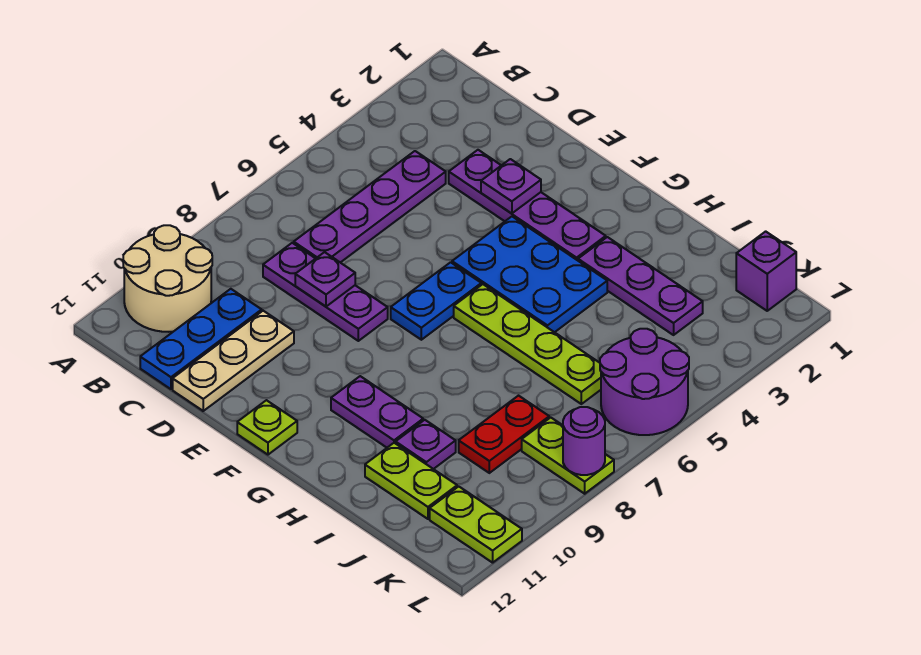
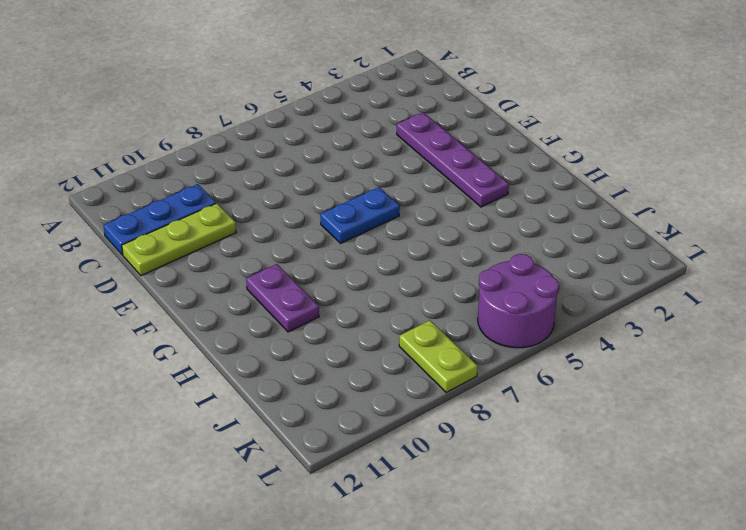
lime plate D10:D12 level 1 -> tan plate D10:D12 level 1
none -> tan round brick A10:B11 level 1
none -> purple plate C4:C7 level 1
none -> purple plate C8:E8 level 1

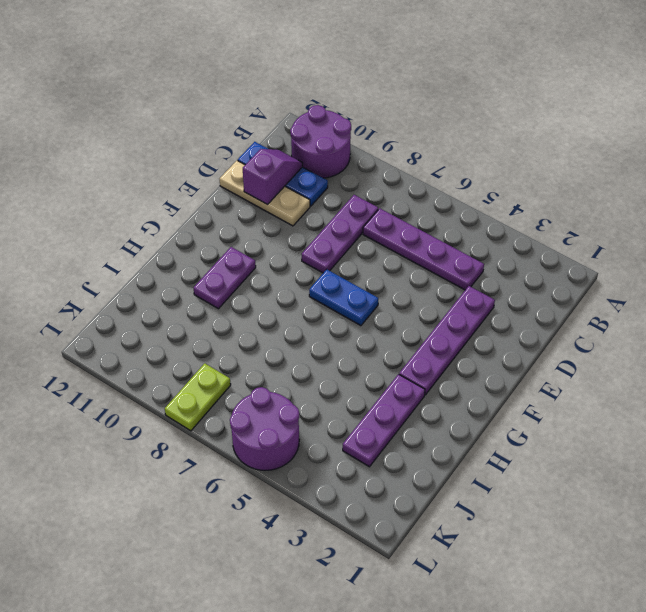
purple round brick A10:B11 level 1 -> tan round brick A10:B11 level 1
purple slope C11:D11 level 2 top D -> none
none -> blue plate F4:H5 level 1
none -> lime plate F12 level 1
none -> lime plate G6:J6 level 1

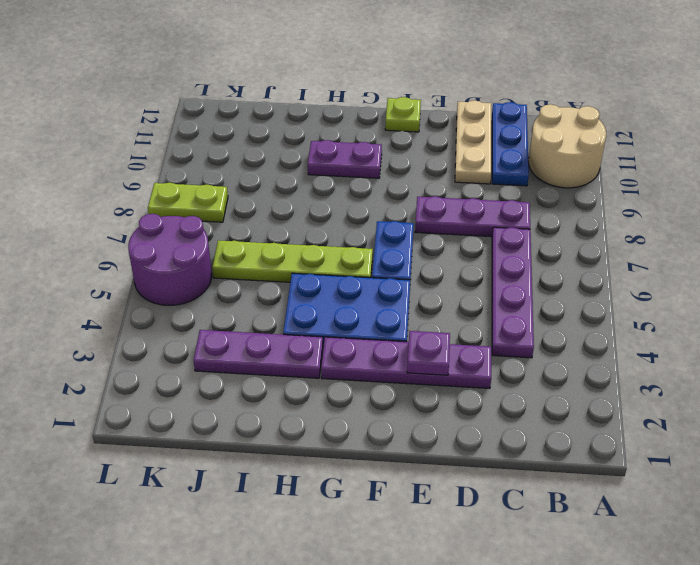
none -> purple plate I10 level 1
none -> lime plate I11:J11 level 1
none -> red plate J8:J9 level 1

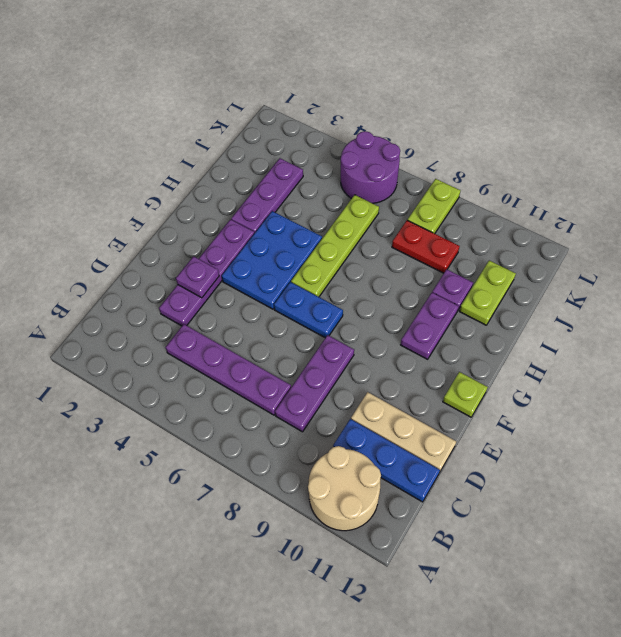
none -> purple brick K1 level 1
none -> lime plate K11:L11 level 1
none -> purple plate D8 level 2

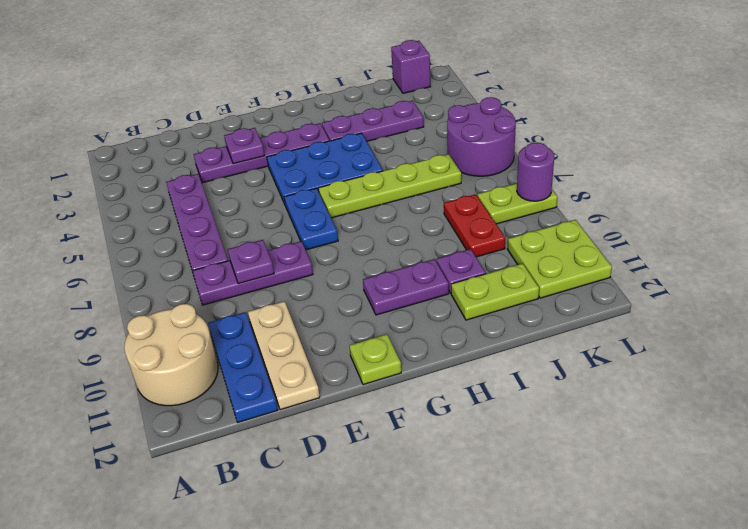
lime plate K10:L11 level 1 -> lime plate K11:L11 level 1

